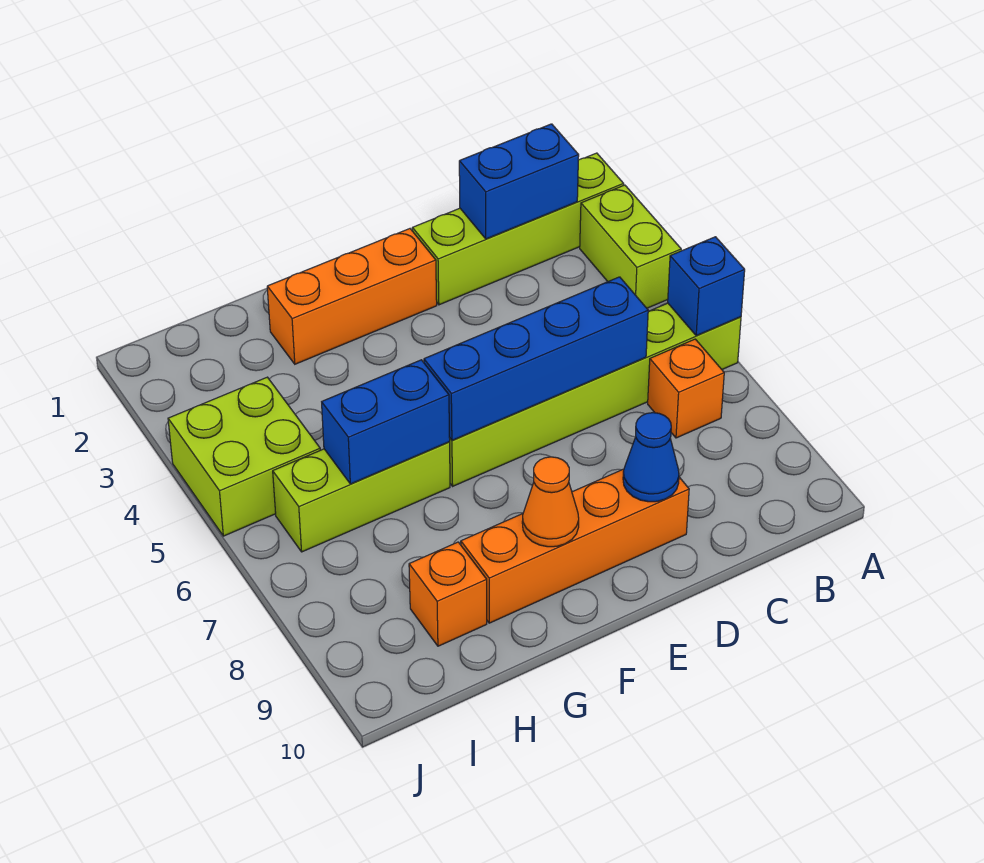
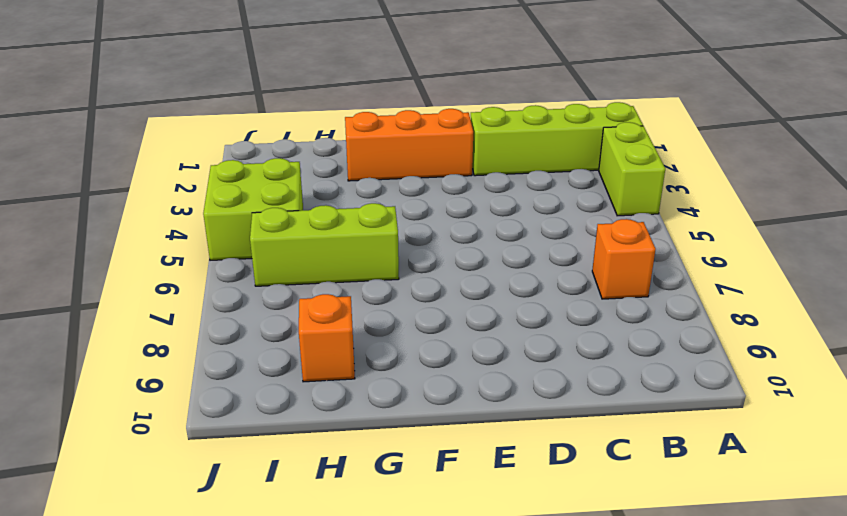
none -> lime brick A6:F6 level 1
none -> orange brick D9:G9 level 1
none -> blue brick A6 level 2

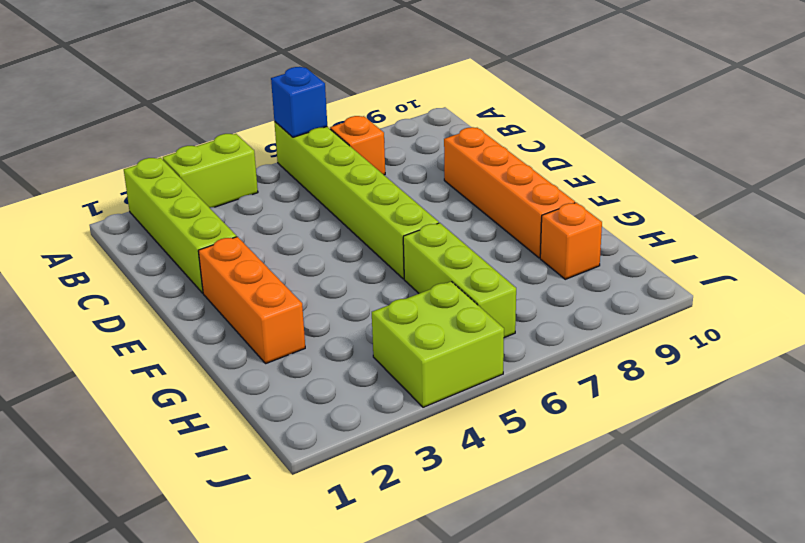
none -> blue brick B2:C2 level 2
none -> blue brick C6:F6 level 2
none -> blue cone D9 level 2

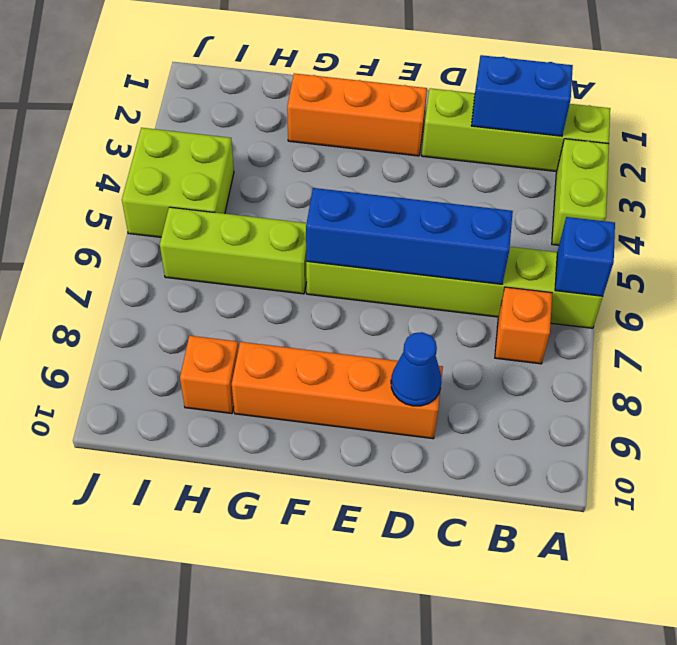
none -> orange cone F9 level 2
none -> blue brick G6:H6 level 2

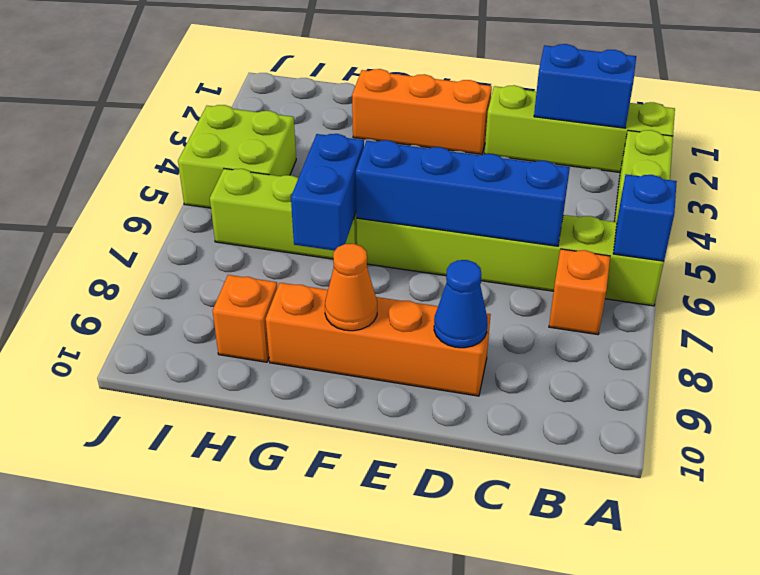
blue brick G6:G7 level 2 -> blue brick G6:H6 level 2

